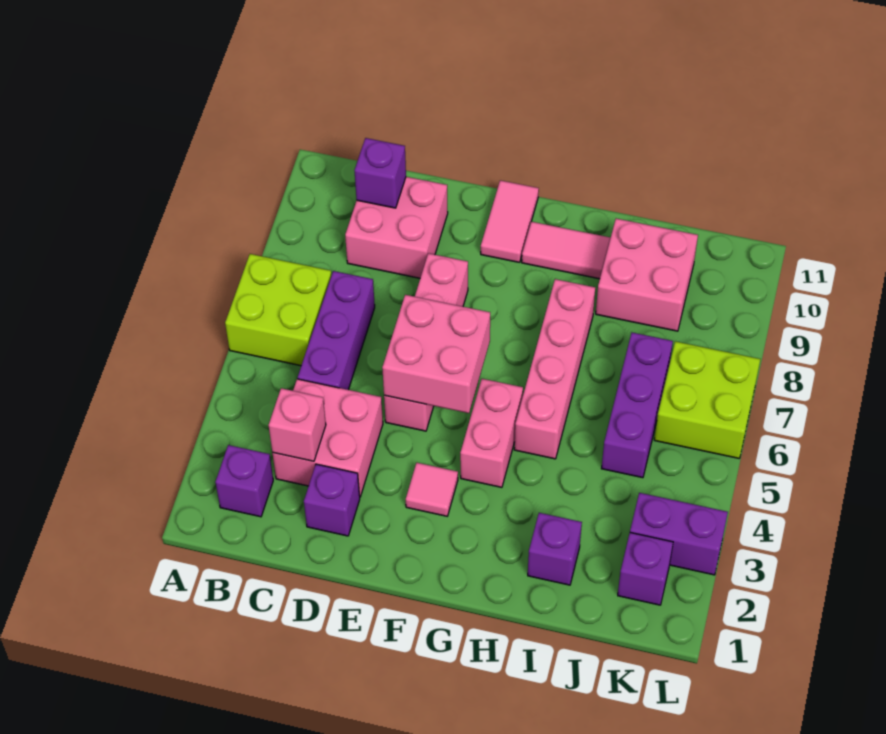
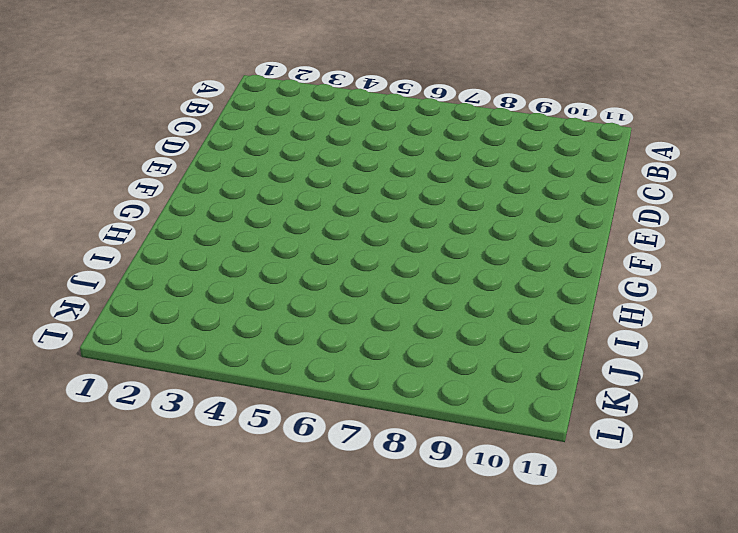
none -> lime brick A6:B7 level 1
none -> purple brick B2 level 1
none -> pink brick C3:D4 level 1

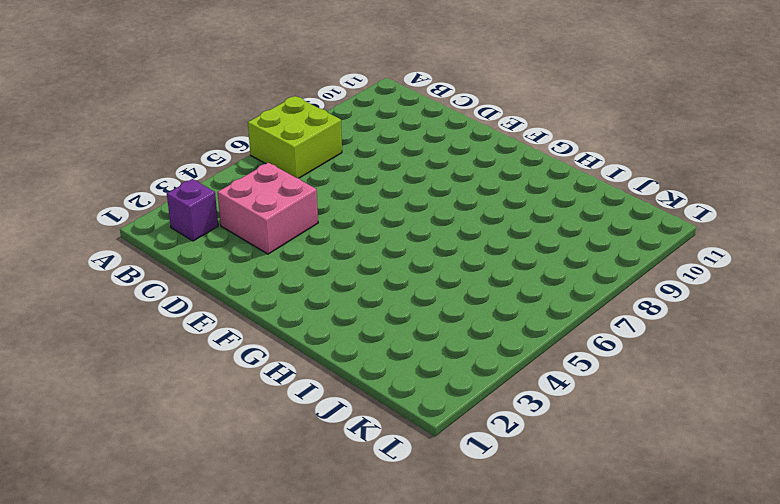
none -> purple brick C5:C7 level 1
none -> pink brick C9:D10 level 1
none -> purple brick D2 level 1

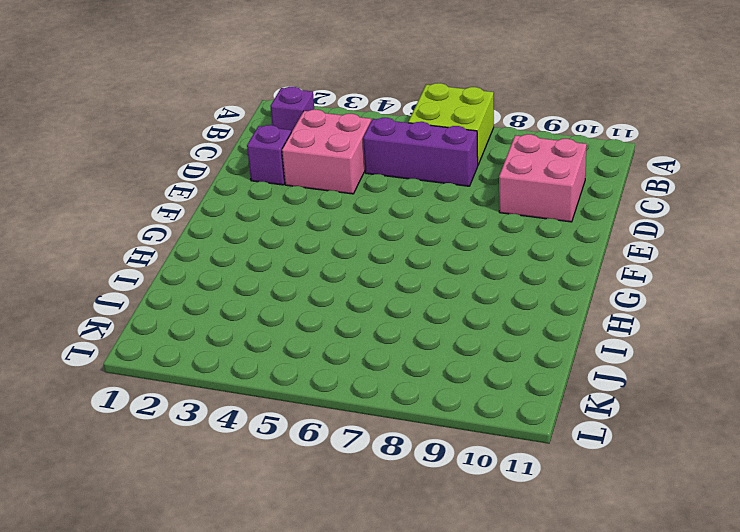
none -> pink brick E5:E8 level 1
none -> pink tile F3 level 1
none -> pink tile F10:F11 level 1

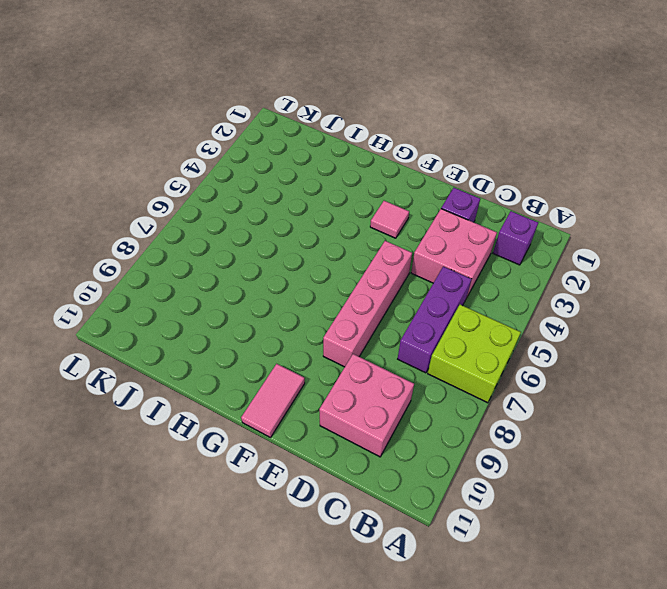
none -> pink brick G4:G5 level 1
none -> pink tile G10:H10 level 1
none -> pink brick H5:H8 level 1

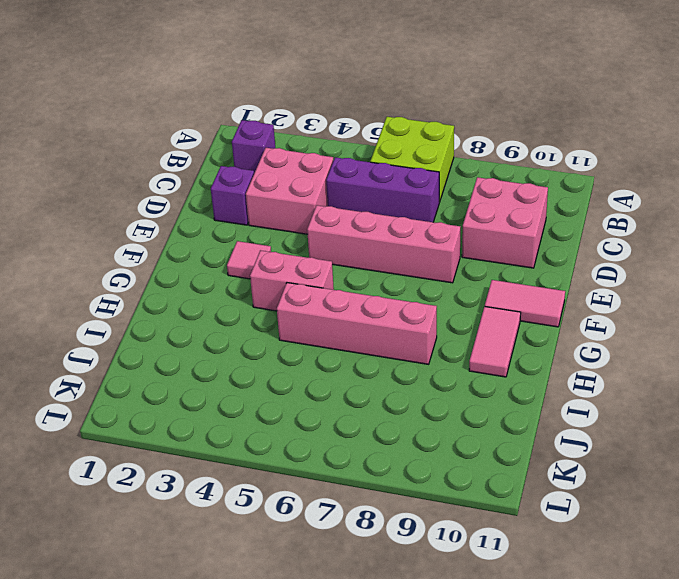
none -> purple brick I2 level 1
none -> pink brick I9:J10 level 1
none -> purple brick J5:J7 level 1

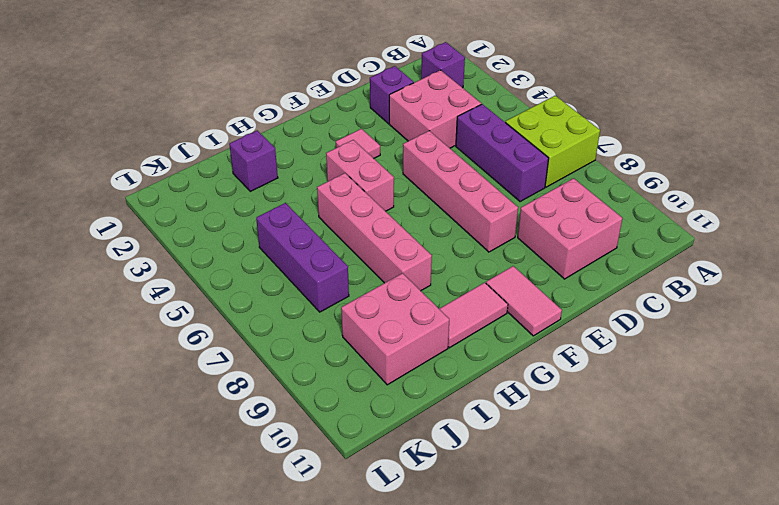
none -> purple brick K2 level 1
none -> purple brick K3:L3 level 1
none -> lime brick K6:L7 level 1

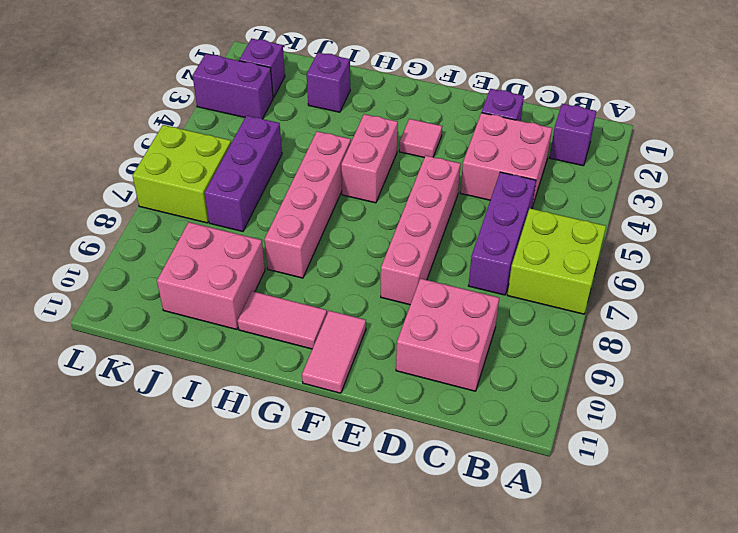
none -> pink brick C3 level 2
none -> purple brick C10 level 2
none -> pink brick E5:F6 level 2

